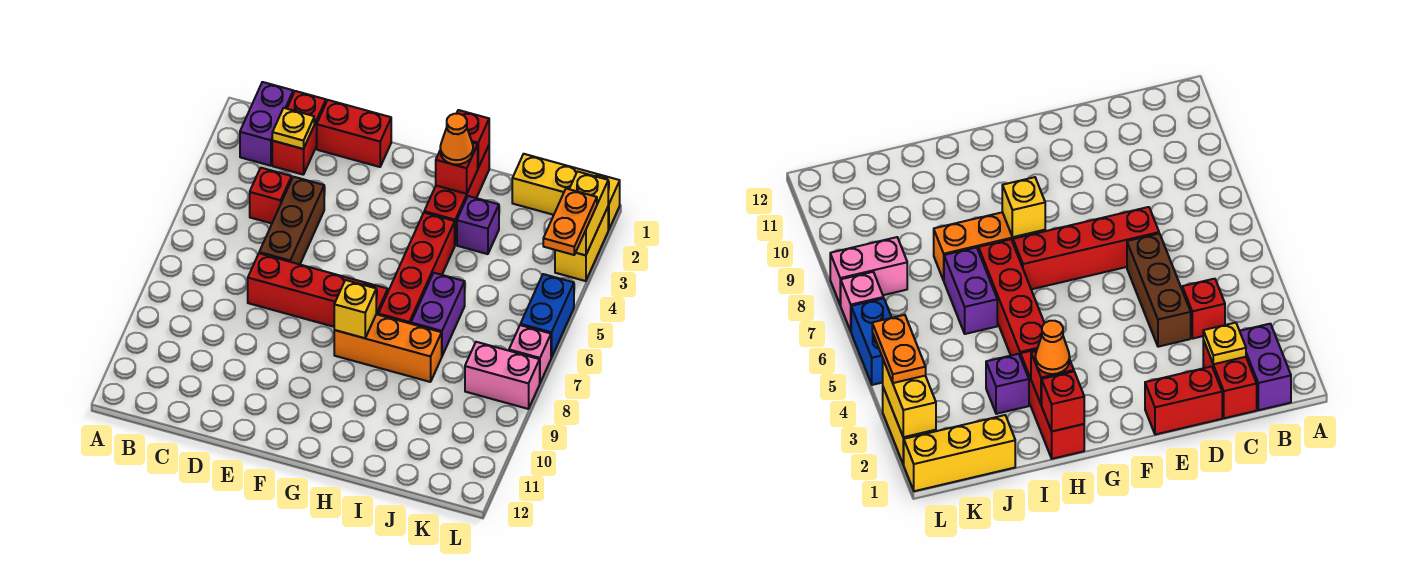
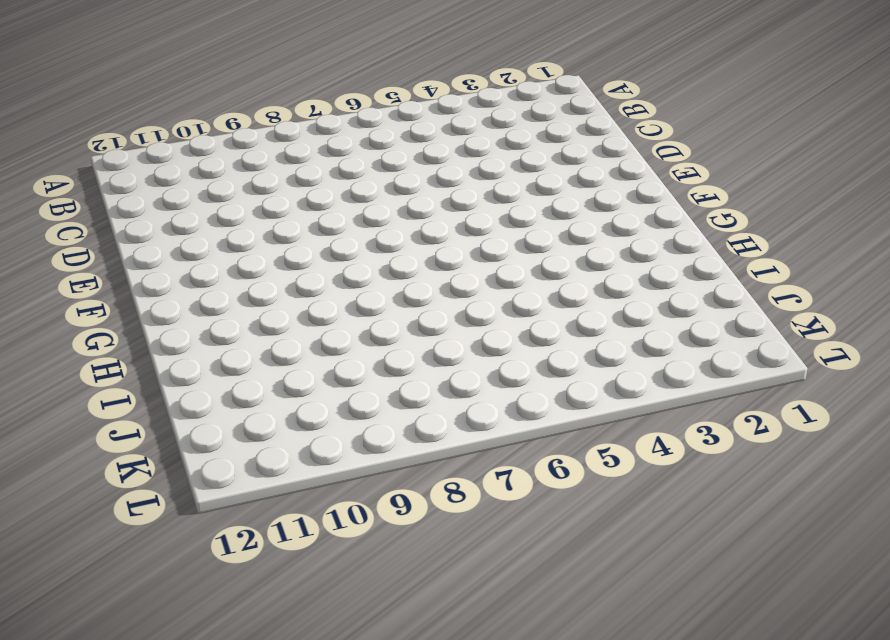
none -> purple brick B1:B2 level 1
none -> red brick C1:C2 level 1
none -> red brick C4 level 1

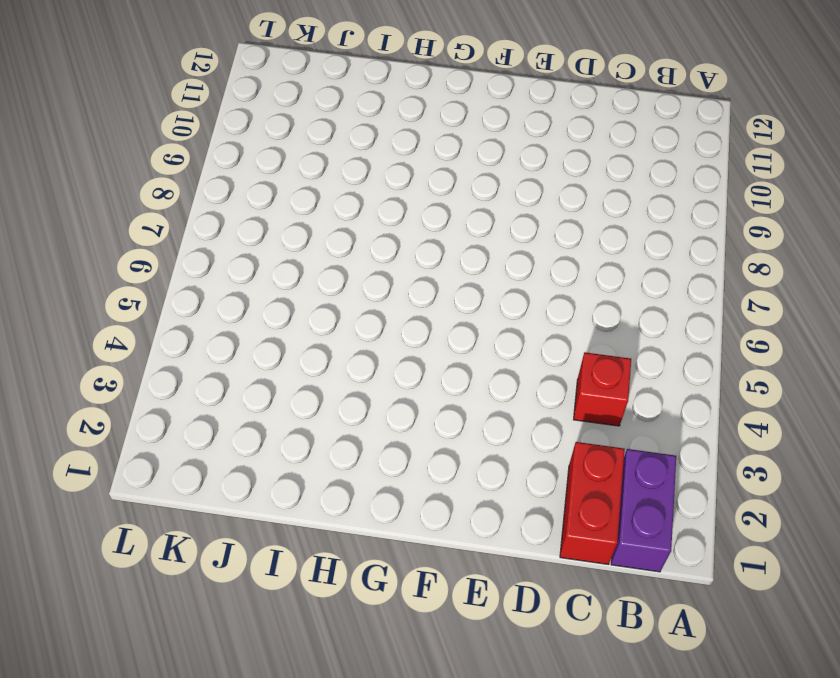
none -> red brick D1:E1 level 1
none -> brown brick D4:D6 level 1
none -> red brick D7:G7 level 1

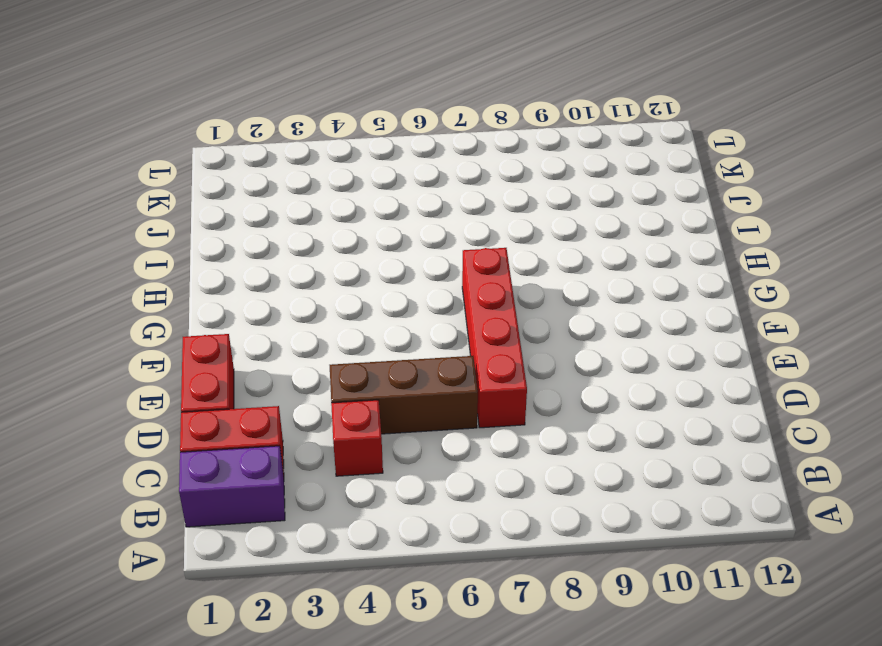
none -> orange brick G8:I8 level 1
none -> red brick H1:H3 level 1
none -> red brick H4:H7 level 1

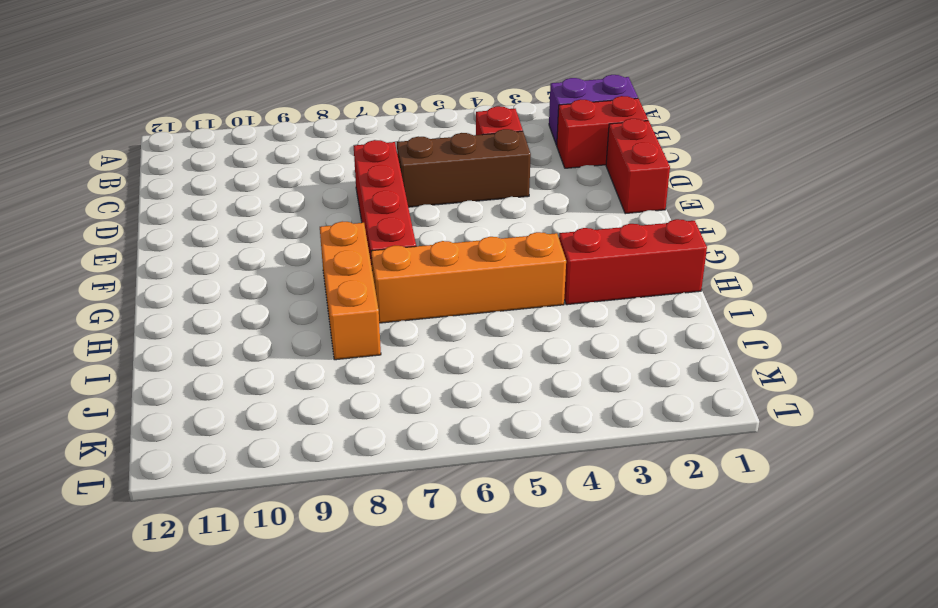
orange brick H4:H7 level 1 -> red brick H4:H7 level 1
none -> purple brick I3 level 1
none -> purple brick I6:I7 level 1
none -> yellow brick J1:L1 level 1

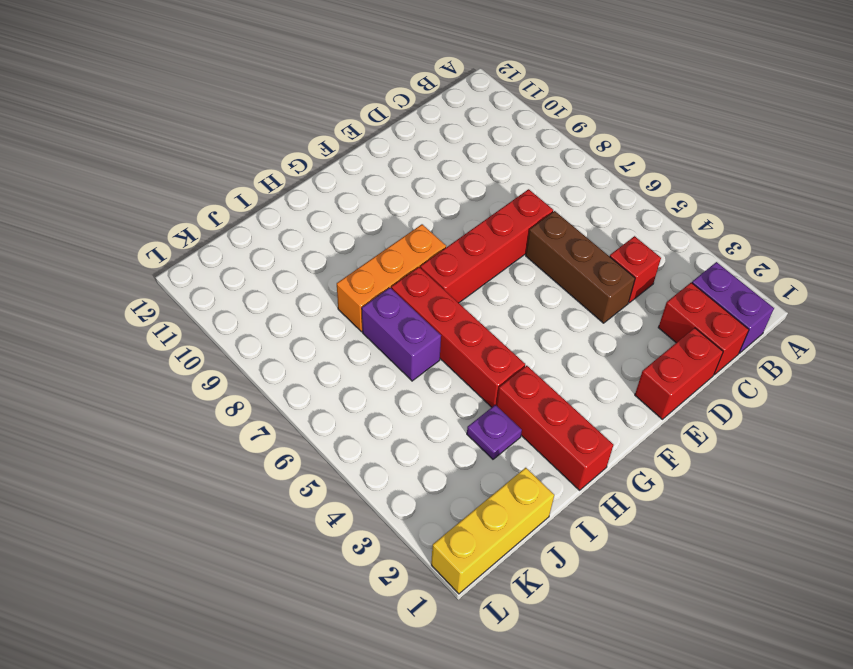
purple plate I3 level 1 -> purple brick I3 level 1
none -> pink brick K8:L8 level 1
none -> yellow brick L2:L3 level 1
none -> blue brick L5:L6 level 1

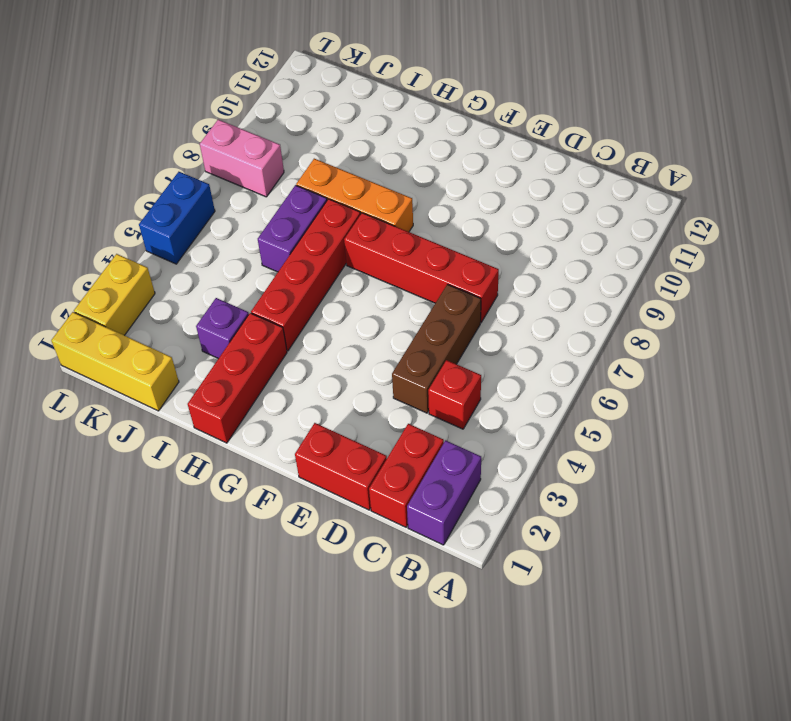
none -> pink brick L7 level 1
none -> yellow plate C2 level 2
none -> yellow brick G8 level 2

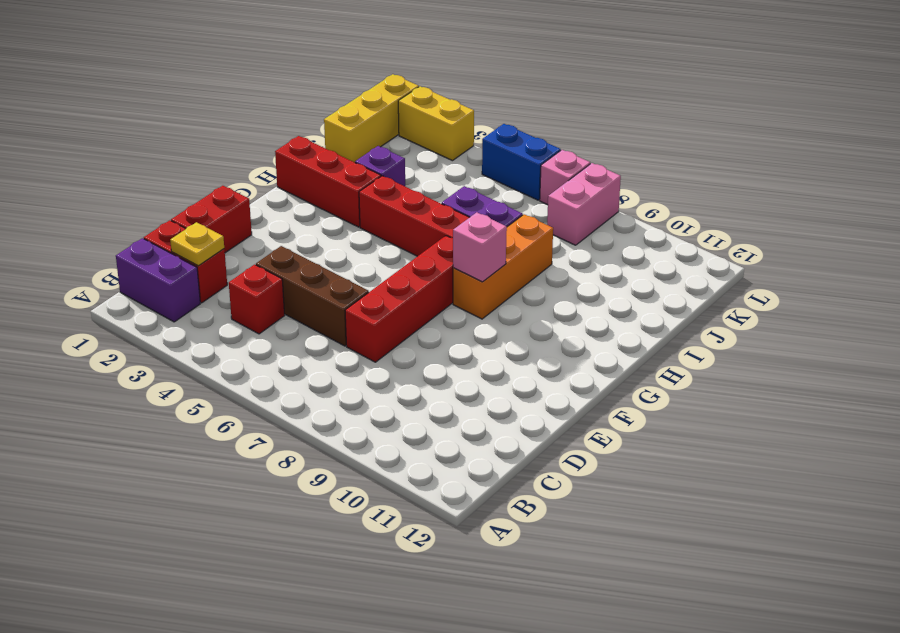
pink brick G8 level 2 -> yellow brick G8 level 2
none -> red brick H1 level 2
none -> red brick H2 level 2
none -> yellow brick L2:L3 level 2

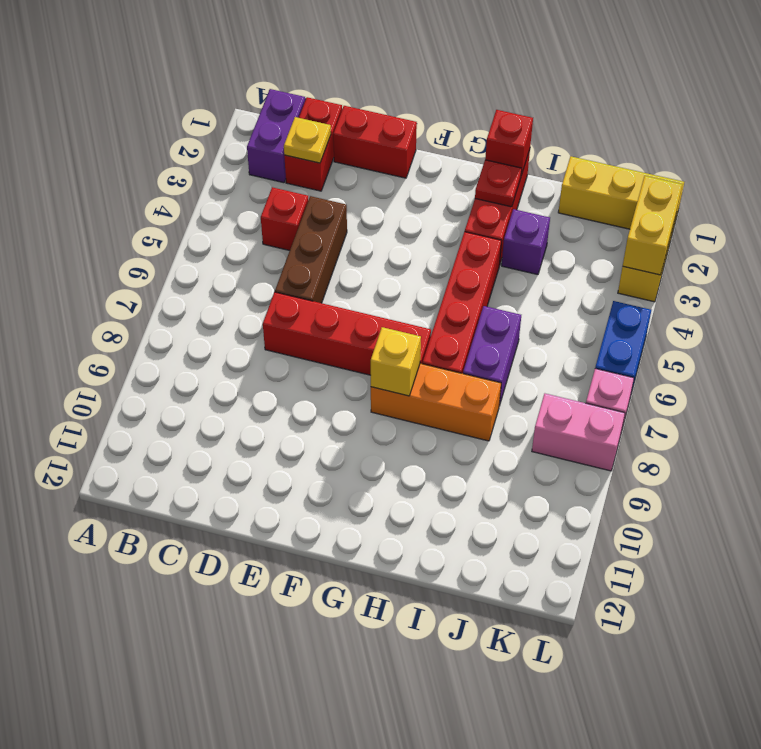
red plate H2 level 2 -> red brick H2 level 2
none -> orange cone H2 level 3
none -> orange plate L3:L4 level 3

